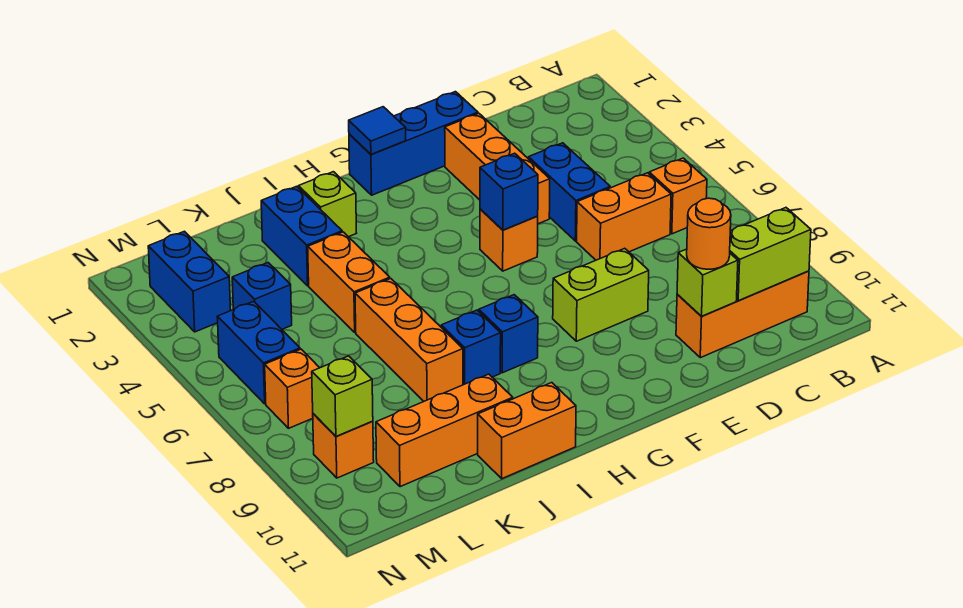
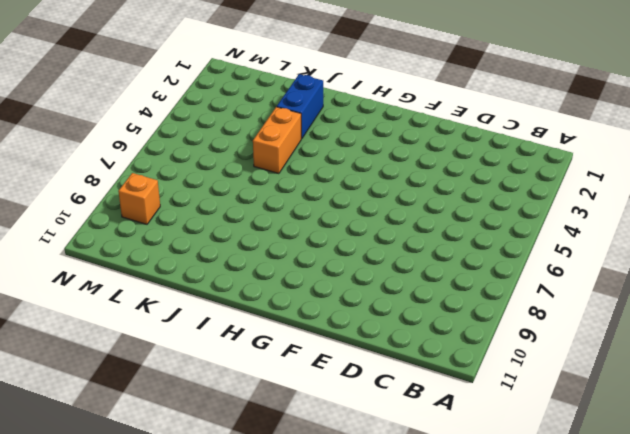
none -> orange brick B6 level 1
none -> orange brick B10:D10 level 1
none -> orange brick C6:D6 level 1

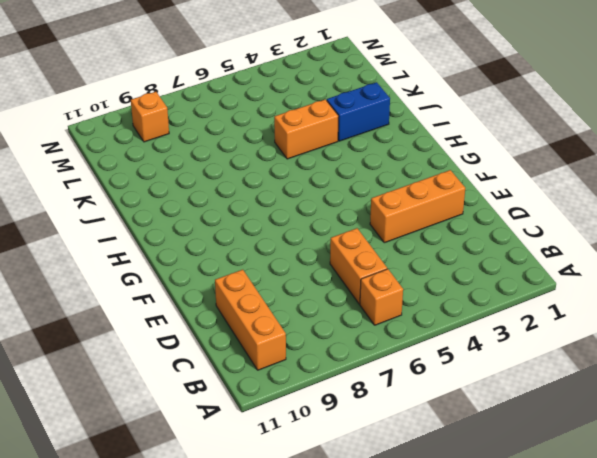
none -> blue brick D4:D5 level 1
none -> blue brick E1:G1 level 1
none -> lime brick E8:F8 level 1

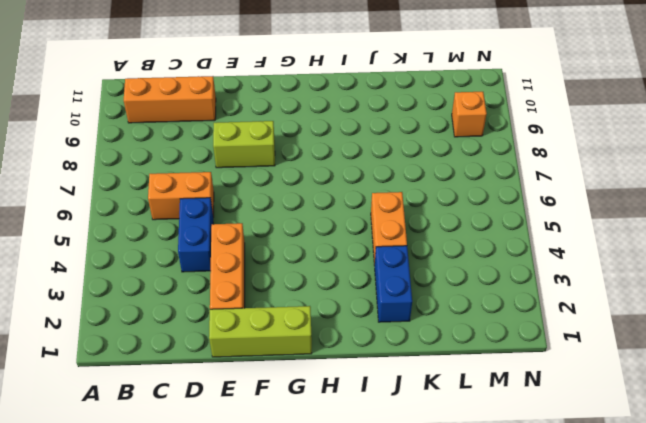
lime brick E1:G1 level 1 -> blue brick E1:G1 level 1
none -> orange brick B6 level 1
none -> orange brick F5 level 1
none -> blue brick H8 level 1

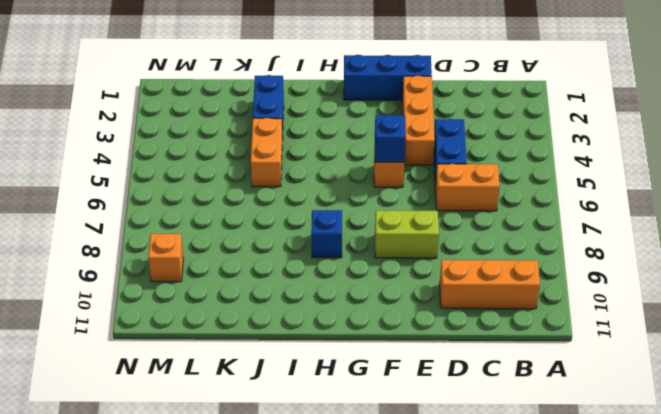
none -> orange brick B6 level 1
none -> lime brick I2 level 1
none -> blue brick I8 level 1

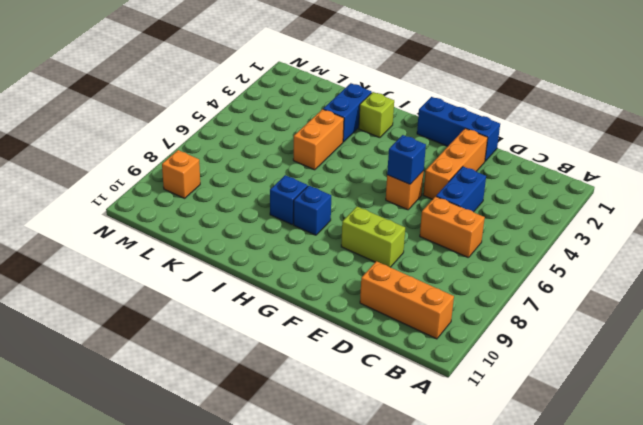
none -> orange brick B6 level 1
none -> orange brick I11:J11 level 1
none -> orange brick J6:J8 level 1

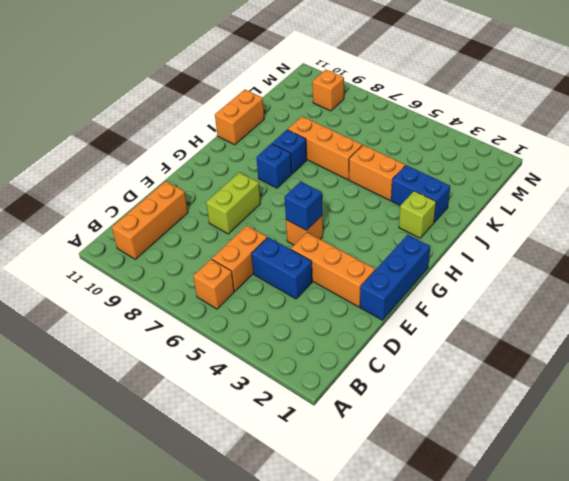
none -> orange brick J10:L10 level 1
none -> blue brick L4 level 1
none -> blue brick M2:M3 level 1

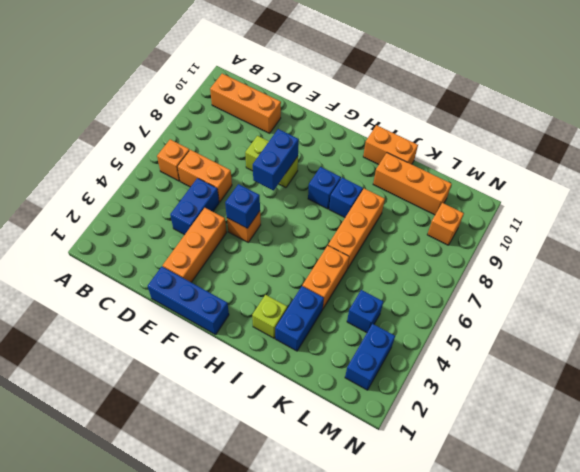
blue brick F7:F8 level 2 -> blue brick M5:M6 level 1
none -> orange brick M7 level 1
none -> lime brick B10:C10 level 2
none -> lime brick D10 level 2

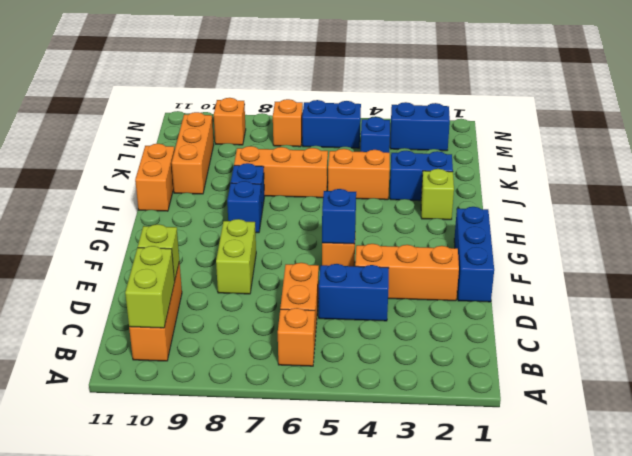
none -> blue tile G1 level 2
none -> lime brick M9 level 2
none -> orange round brick D10 level 3

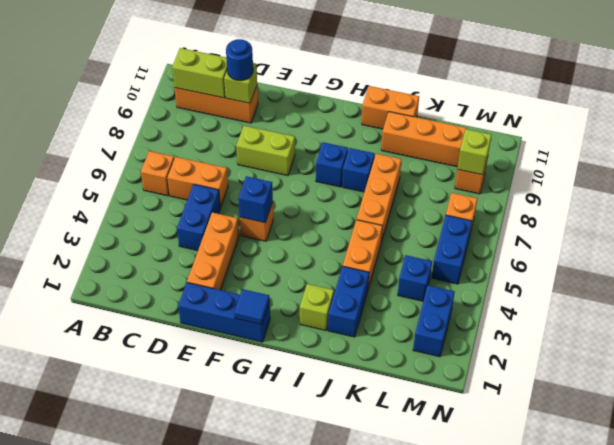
blue round brick D10 level 3 -> orange round brick D10 level 3

